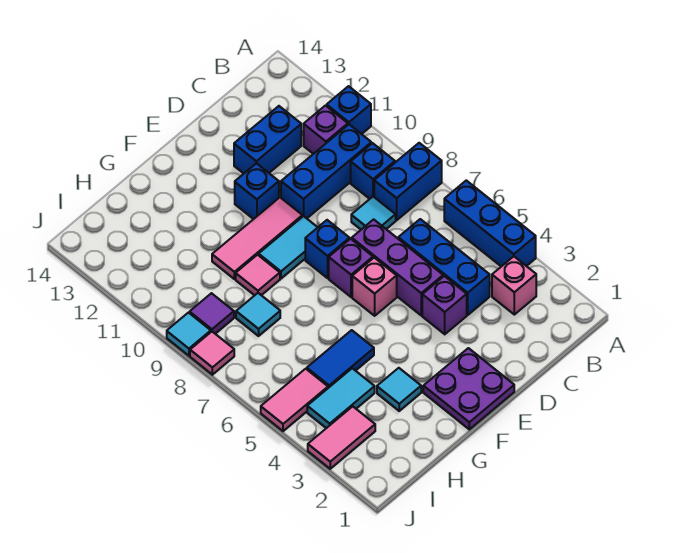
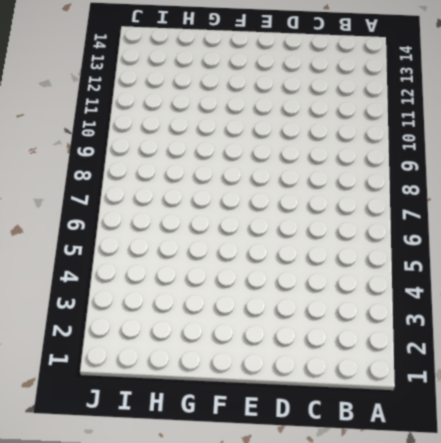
none -> blue brick A4:A6 level 1
none -> blue brick A8:B8 level 1
none -> blue brick A11 level 1

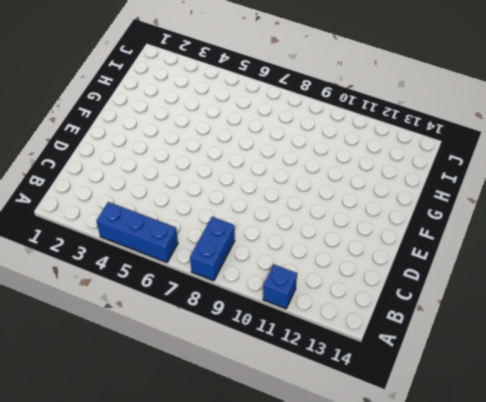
none -> pink brick B3 level 1
none -> blue brick B9 level 1
none -> blue brick B10:D10 level 1

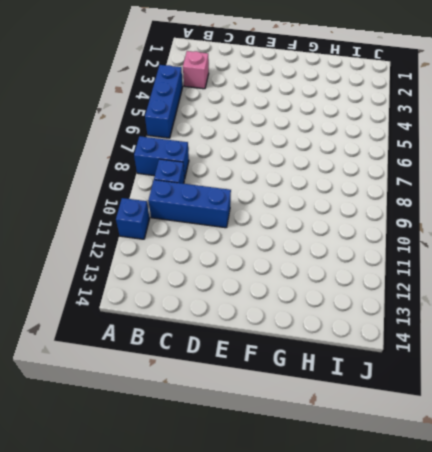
none -> purple brick B11 level 1
none -> blue brick C4:C6 level 1
none -> cyan tile C8 level 1

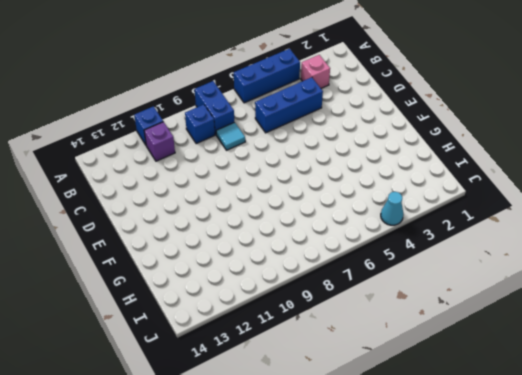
cyan cone J4 level 1 -> none
none -> blue brick B10:D10 level 1
none -> blue brick C12:D12 level 1
none -> purple brick D4 level 1

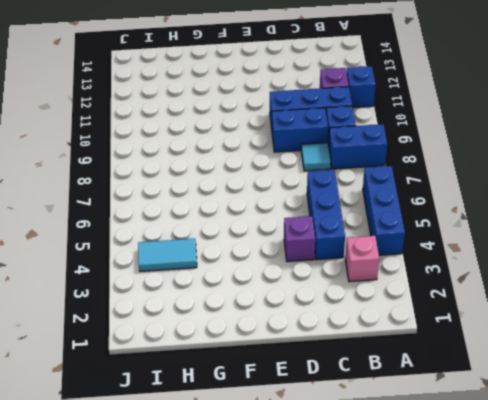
blue brick C9:D9 level 1 -> blue brick C12:D12 level 1
none -> purple brick D5:D7 level 1
none -> purple plate E1:F2 level 1
none -> pink brick E6 level 1

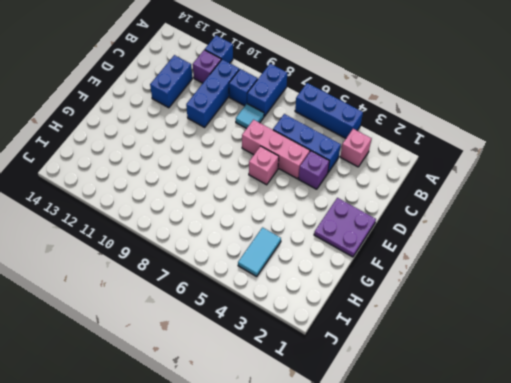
pink brick D5:D7 level 1 -> purple brick D5:D7 level 1
none -> purple brick E7 level 1
none -> blue brick E8 level 1
none -> cyan tile E9:F9 level 1

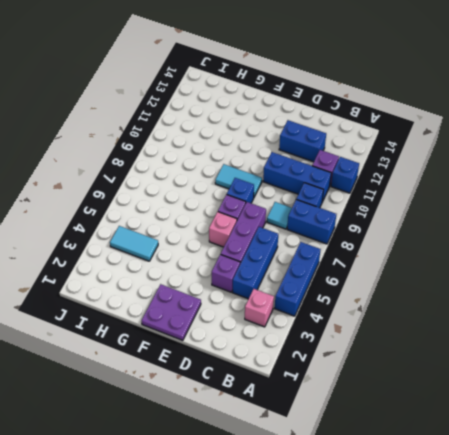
none -> pink tile E10:G10 level 1
none -> blue brick E11 level 1
none -> cyan tile G3 level 1

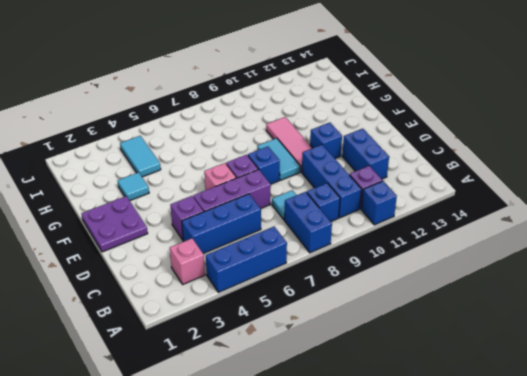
none -> blue tile G5:H5 level 1
none -> pink tile G9 level 1
none -> cyan tile H8 level 1

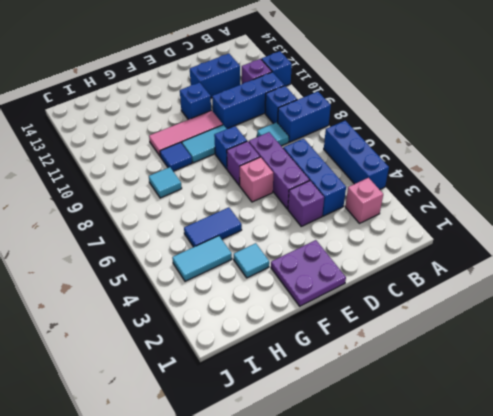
blue tile G9 level 1 -> pink tile G9 level 1
none -> pink tile I3:J3 level 1
none -> pink tile I5:J5 level 1
none -> purple tile I9 level 1

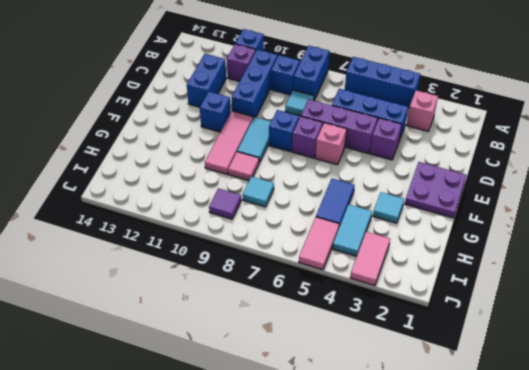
none -> pink tile J8 level 1
none -> cyan tile J9 level 1

